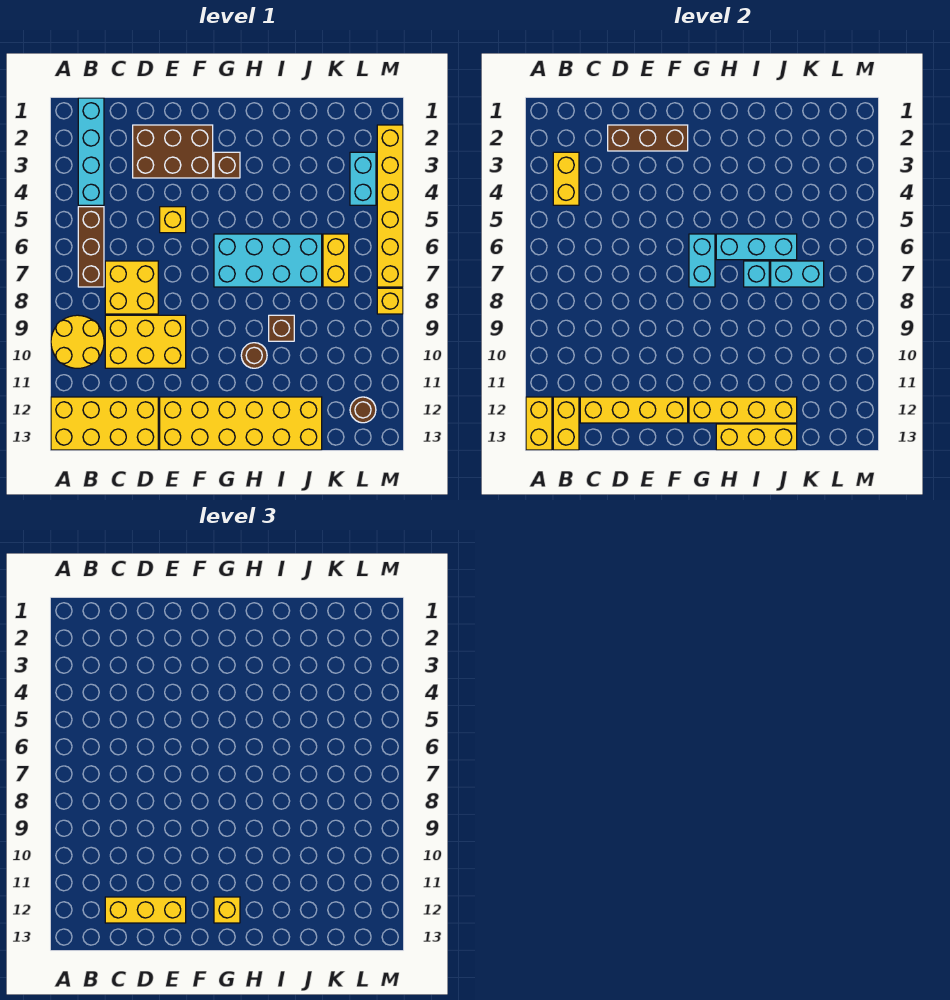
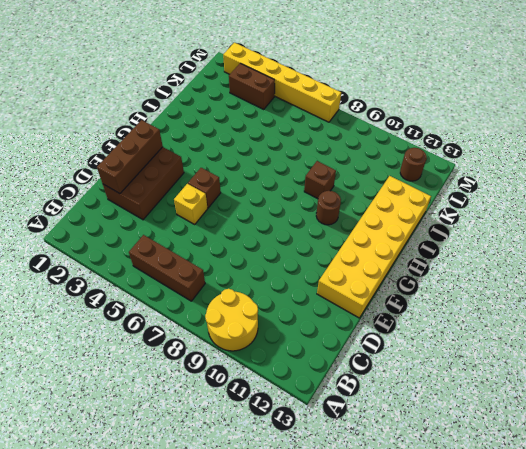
brown brick F5 level 1 -> brown brick G3 level 1
brown brick L3:L4 level 1 -> cyan brick L3:L4 level 1
none -> yellow brick A12:D13 level 1
none -> cyan brick B1:B4 level 1
none -> yellow brick C7:D8 level 1
none -> yellow brick C9:E10 level 1

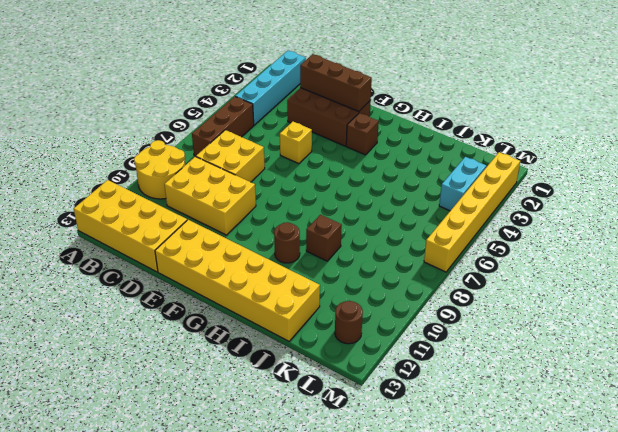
none -> cyan brick G6:J7 level 1
none -> yellow brick K6:K7 level 1
none -> yellow brick M8 level 1
none -> yellow brick A12:A13 level 2

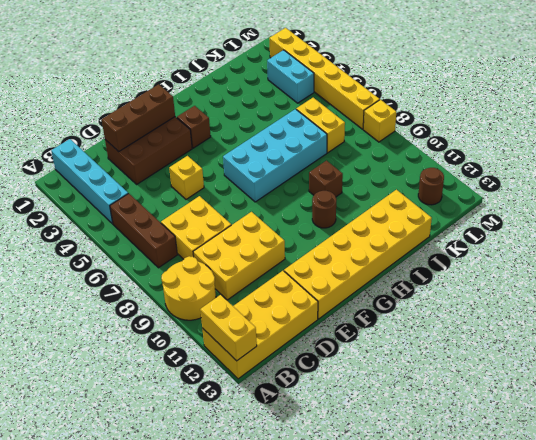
none -> yellow brick B3:B4 level 2
none -> yellow brick B12:B13 level 2
none -> yellow brick C12:F12 level 2
none -> cyan brick G6:G7 level 2

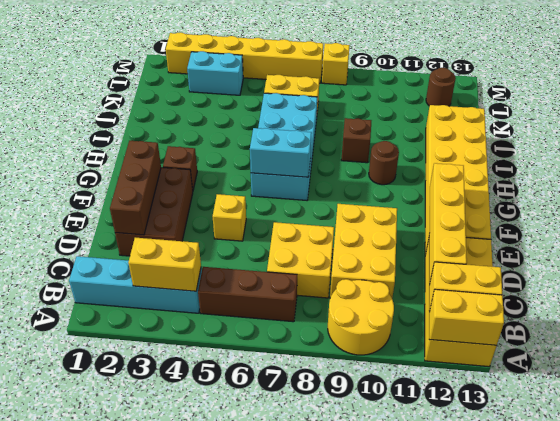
none -> yellow brick G12:J12 level 2
none -> cyan brick H6:J6 level 2
none -> yellow brick H13:J13 level 2
none -> cyan brick I7 level 2

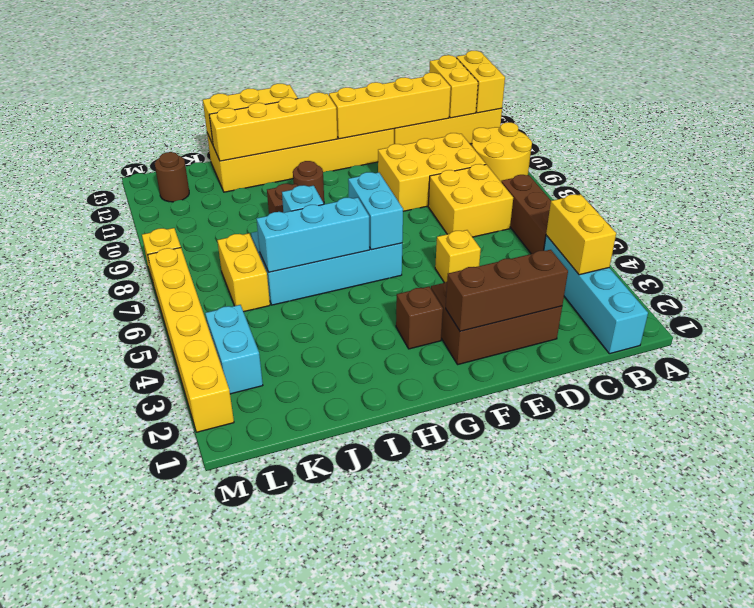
none -> cyan brick J7:K7 level 2
none -> yellow brick C12:E12 level 3
none -> yellow brick G12 level 3

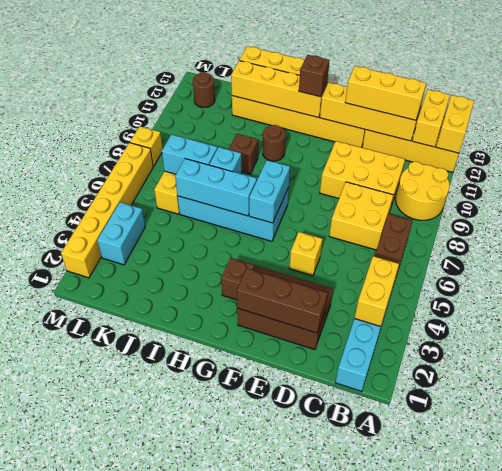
brown brick G12 level 3 -> yellow brick G12 level 3

